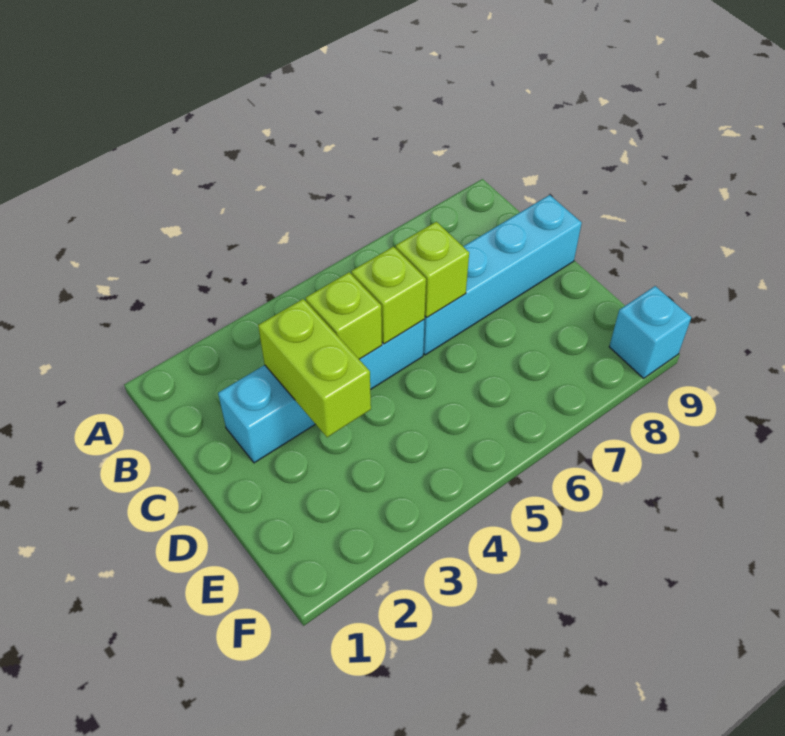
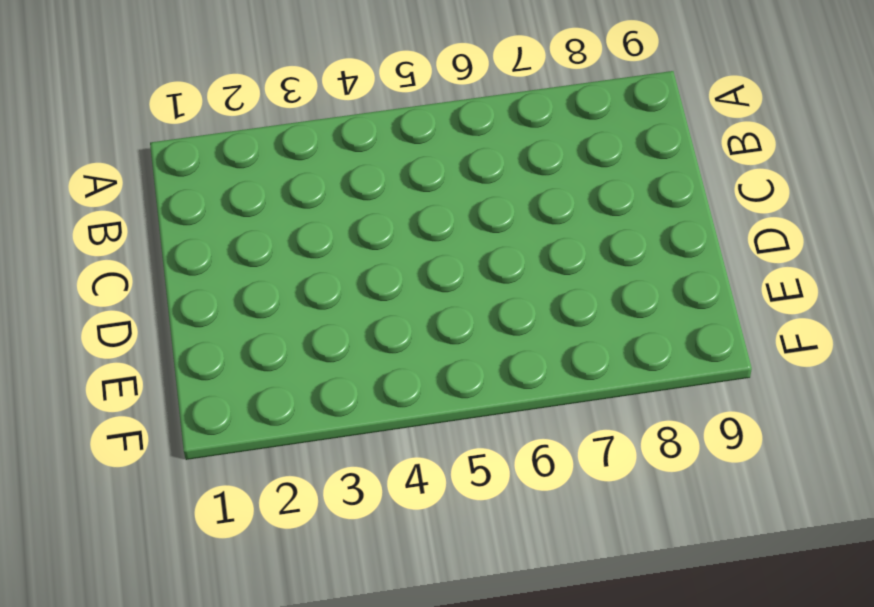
none -> cyan brick C2:C5 level 1
none -> cyan brick C6:C9 level 1

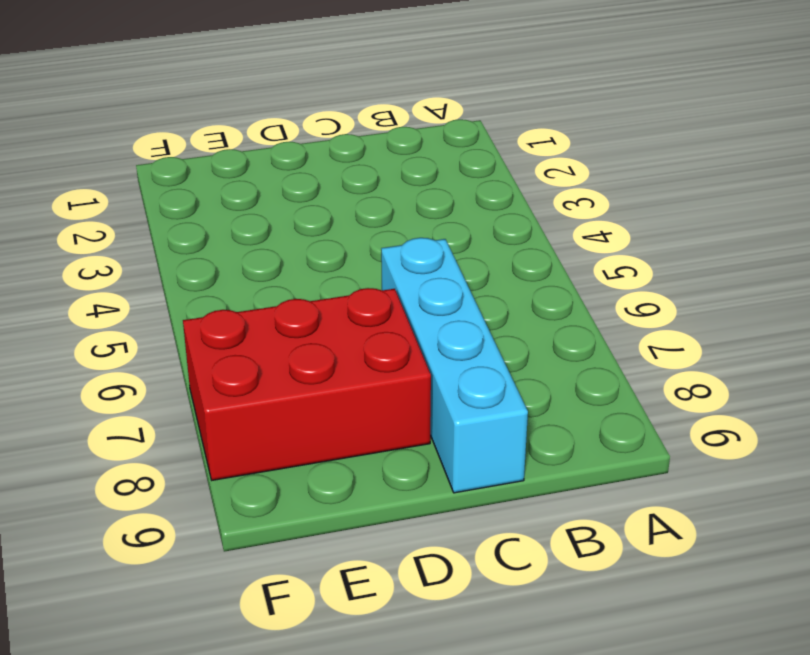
red brick D7:F8 level 1 -> none
none -> cyan brick C2:C5 level 1
none -> cyan brick F9 level 1

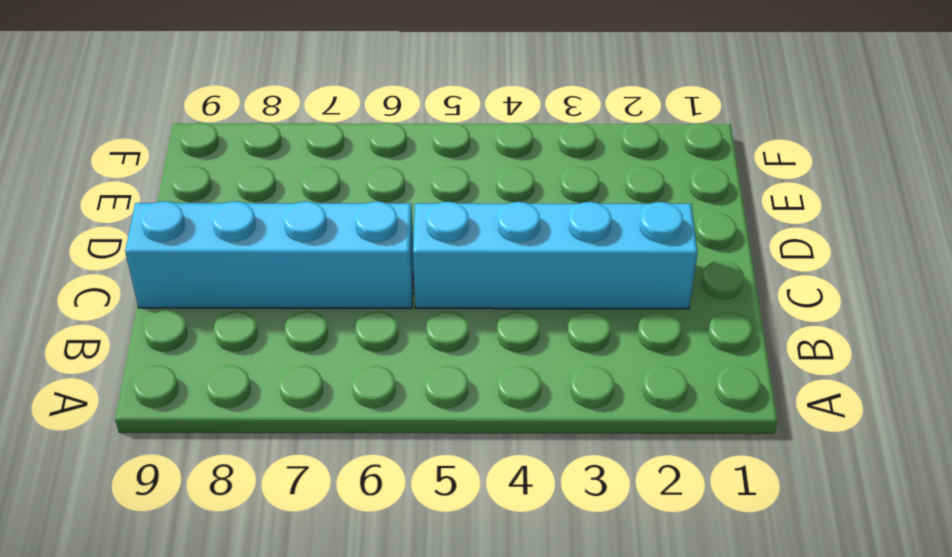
none -> cyan brick F9 level 1
none -> lime brick C3:D3 level 2

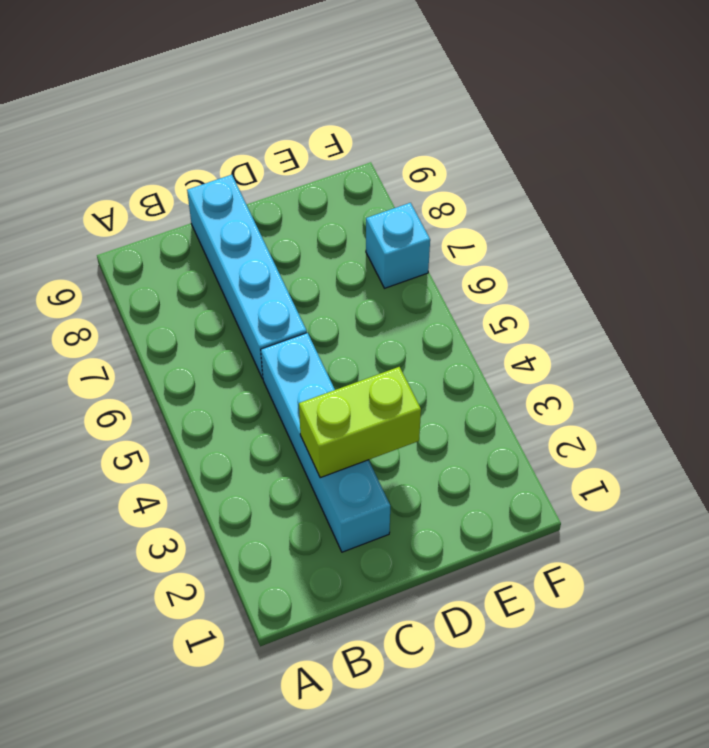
cyan brick F7 level 1 -> cyan brick F9 level 1
none -> lime brick C4 level 2
none -> lime brick C5 level 2

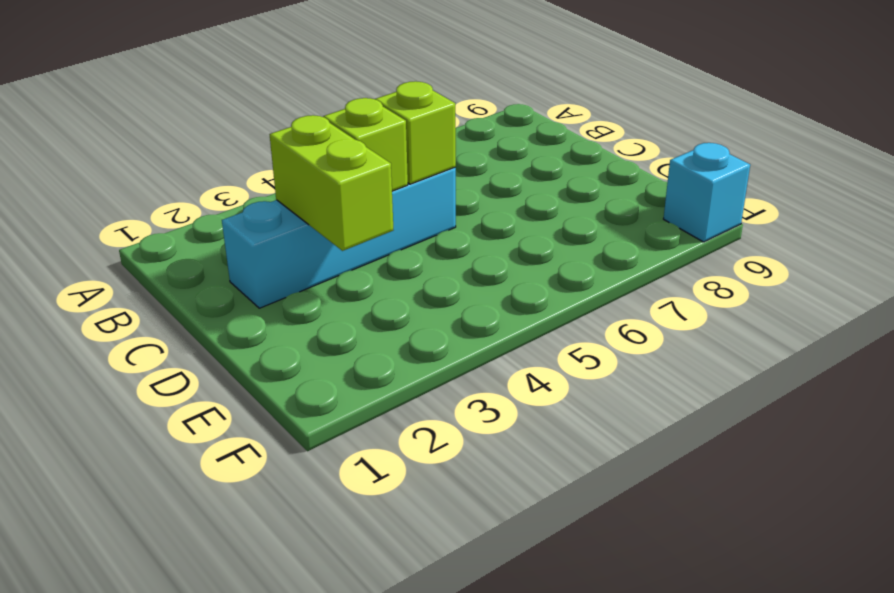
none -> cyan brick C6:C9 level 1
none -> lime brick C6 level 2

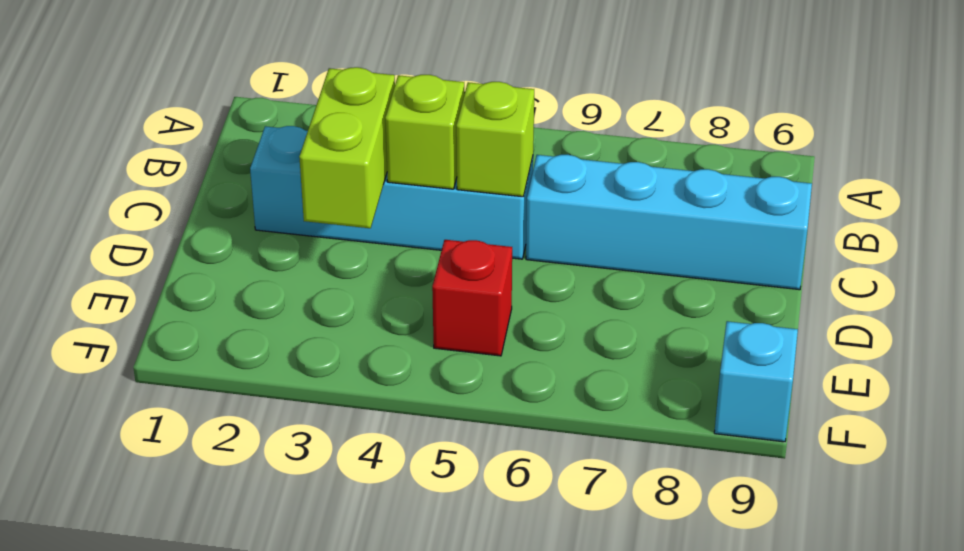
red brick E5 level 1 -> none
none -> lime brick C6 level 2

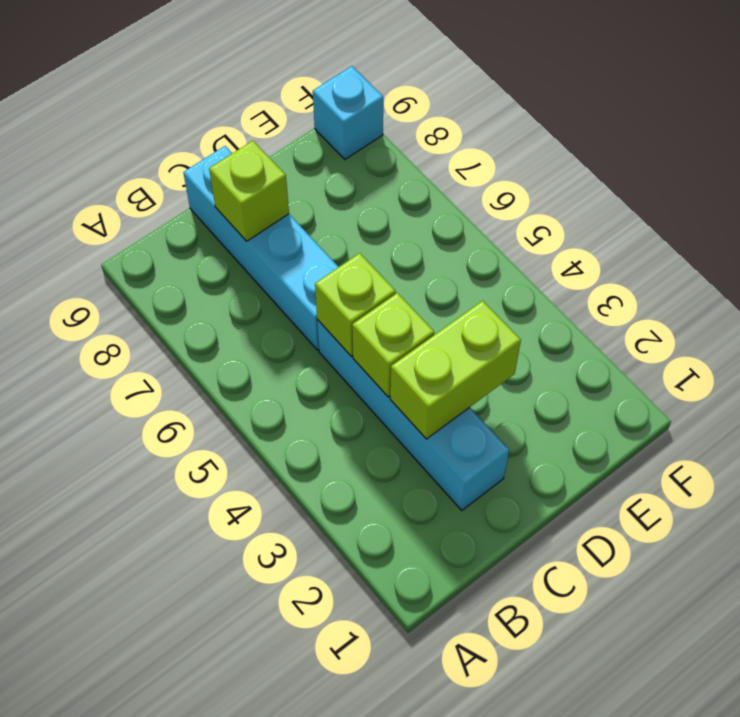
lime brick C8 level 2 -> lime brick C6 level 2

